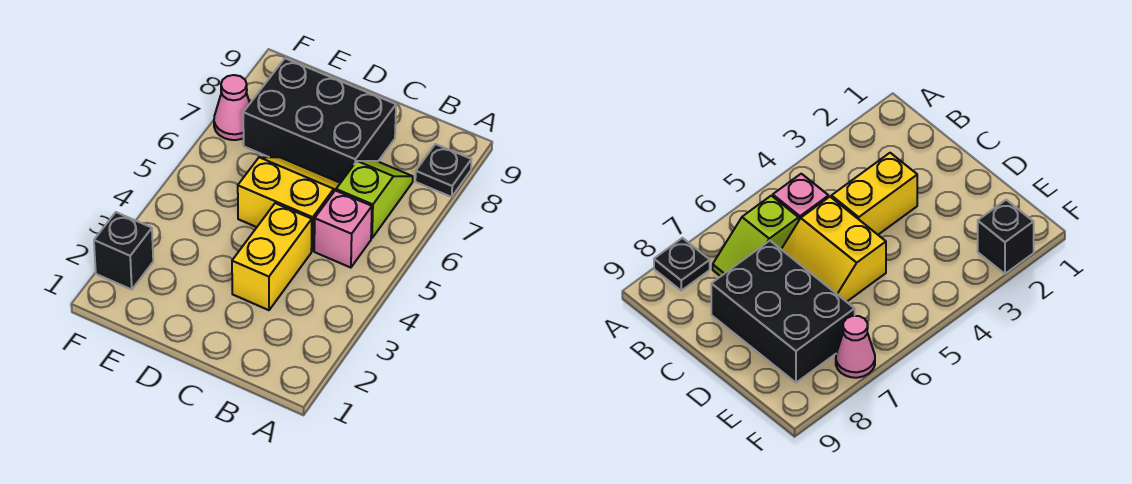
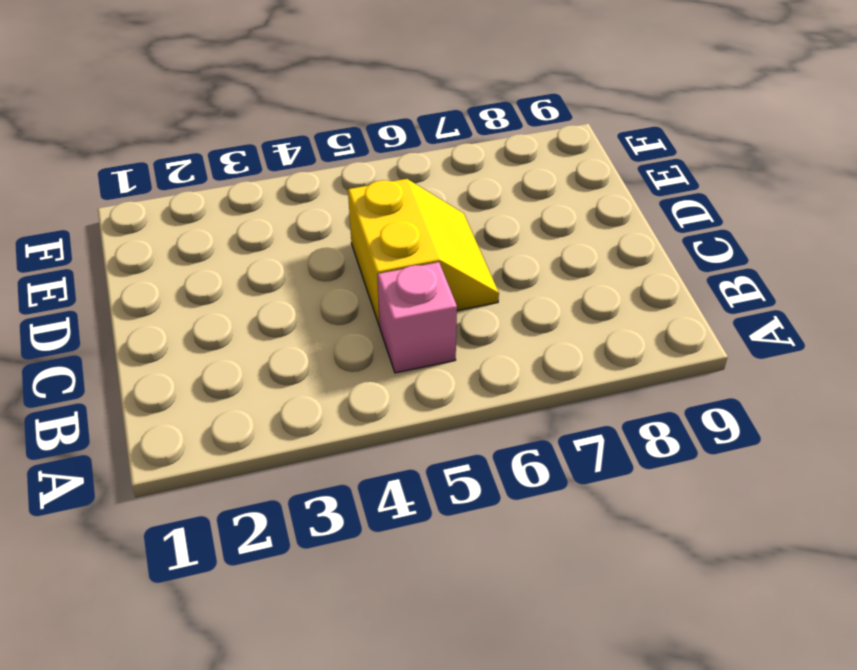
none -> black plate A8 level 1
none -> lime slope B6:B7 level 1 top 6

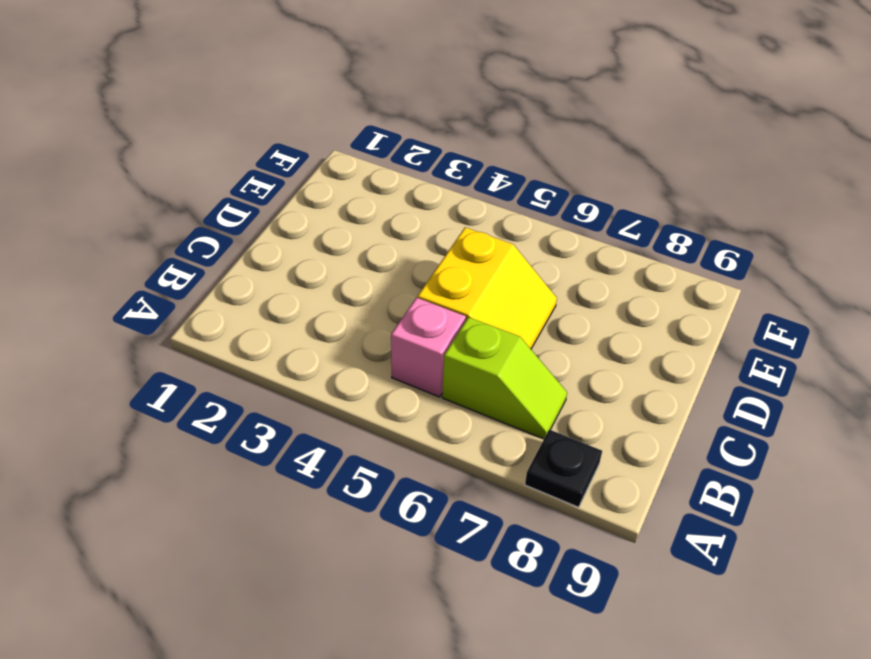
none -> yellow brick C3:C4 level 1
none -> black brick C7:E8 level 1

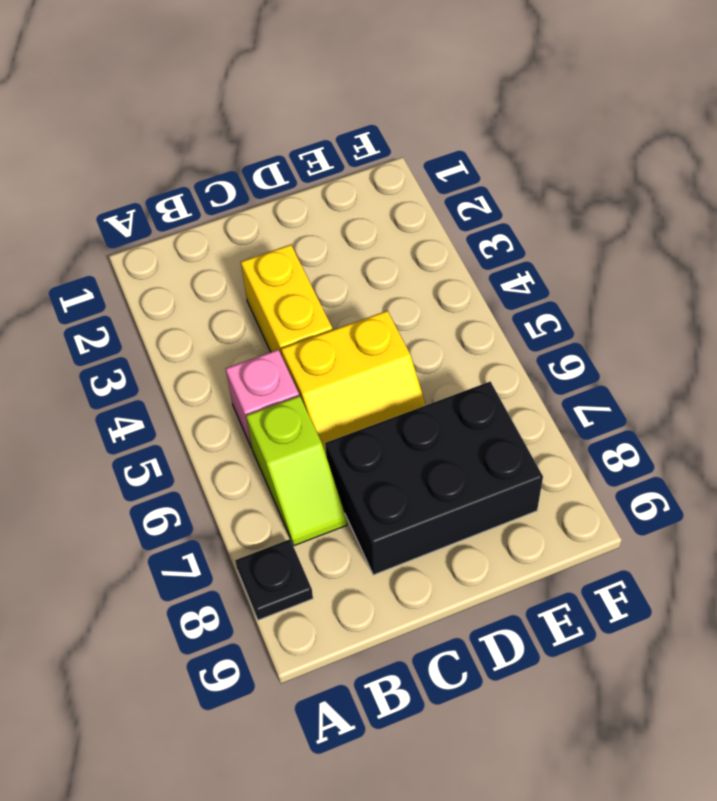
none -> black brick F2 level 1
none -> pink cone F7 level 1

